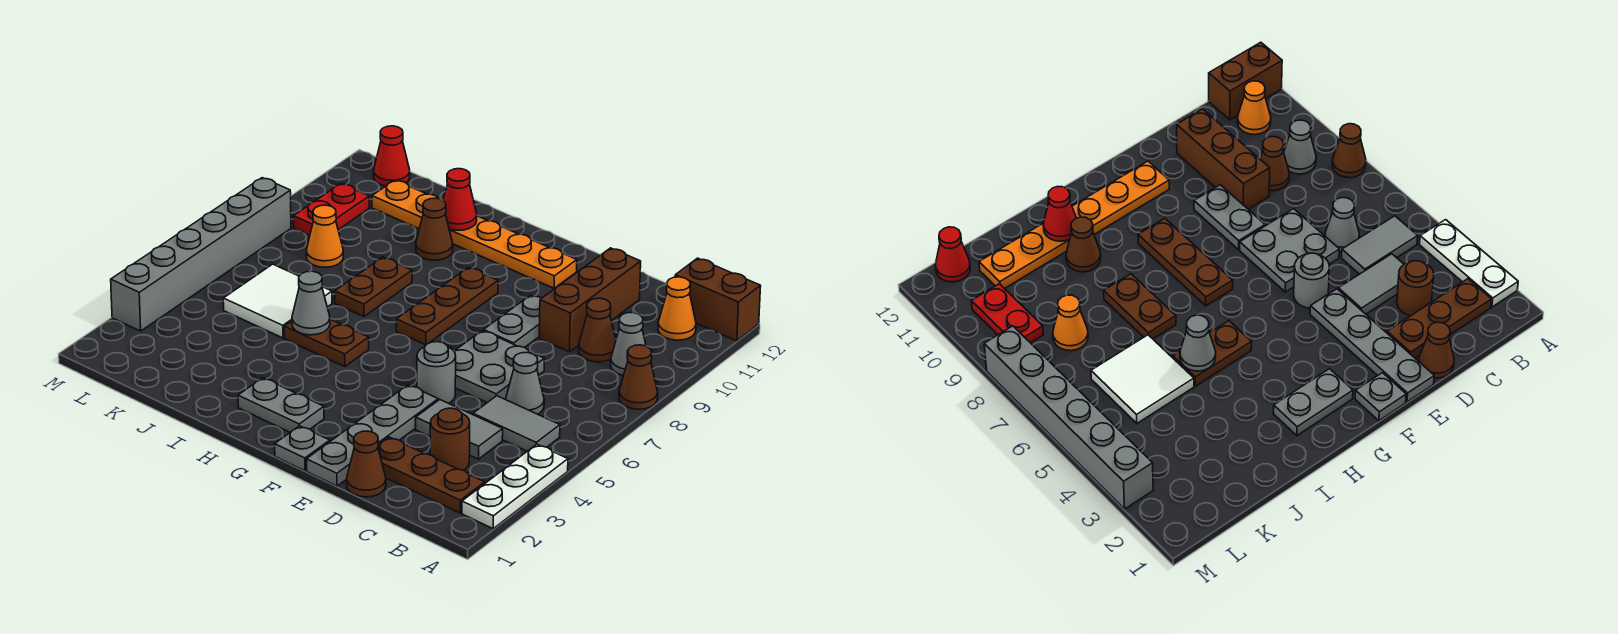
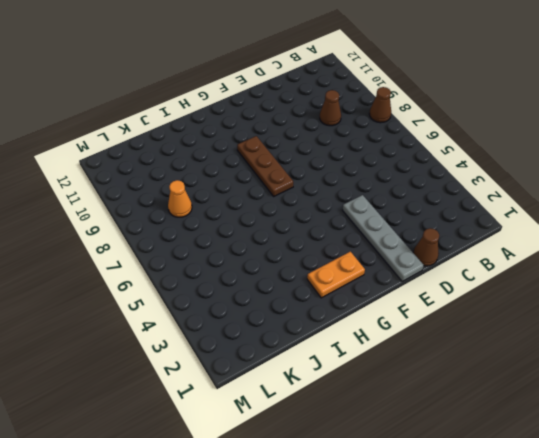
orange plate G2:H2 level 1 -> grey plate G2:H2 level 1
none -> white plate A2:A4 level 1
none -> brown brick A12:B12 level 1
none -> brown plate B2:D2 level 1
none -> grey tile B5:C5 level 1

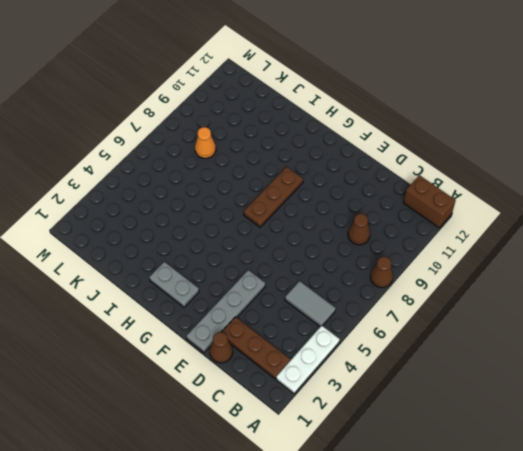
none -> grey cone B9 level 1
none -> orange cone B11 level 1
none -> brown round brick C3 level 1
none -> grey tile C4:D4 level 1

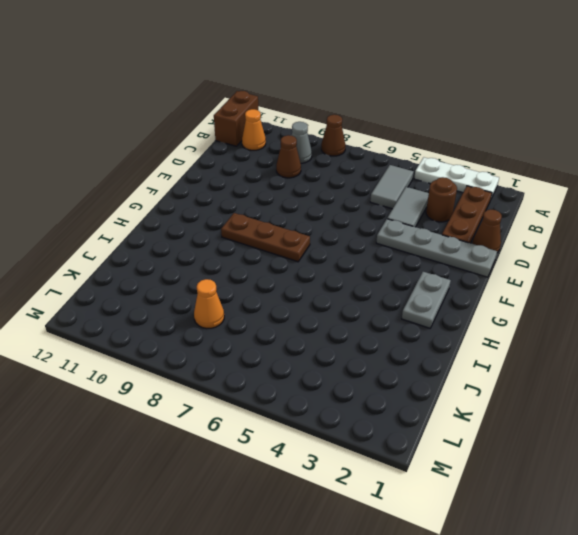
none -> grey cone C6 level 1
none -> grey plate D6:E7 level 1
none -> brown brick D9:D11 level 1
none -> grey round brick E5 level 1

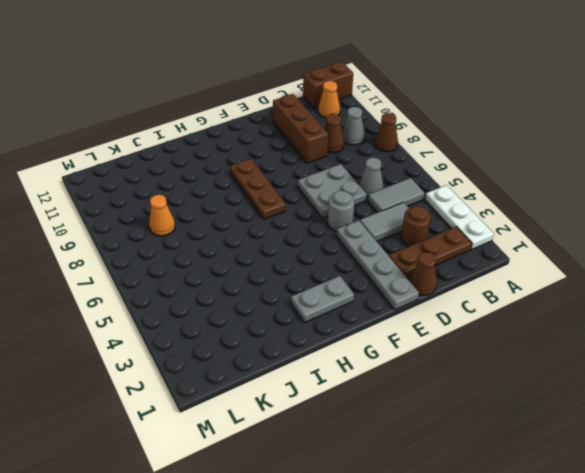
none -> grey plate E8:E9 level 1
none -> grey plate F1 level 1
none -> orange plate F11:K11 level 1
none -> brown plate H5:I5 level 1

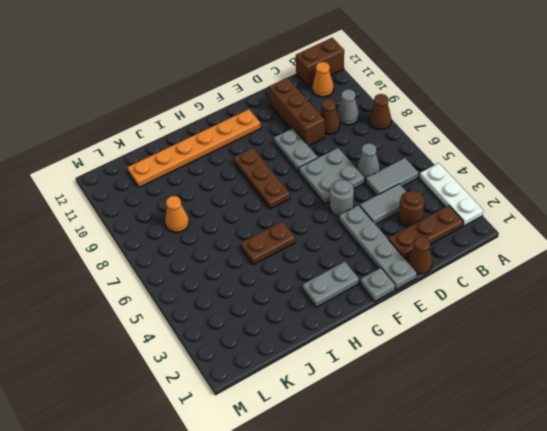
none -> brown plate I7:I8 level 1
none -> brown cone I10 level 1
none -> white tile J5:K6 level 1
none -> red plate L9:L10 level 1

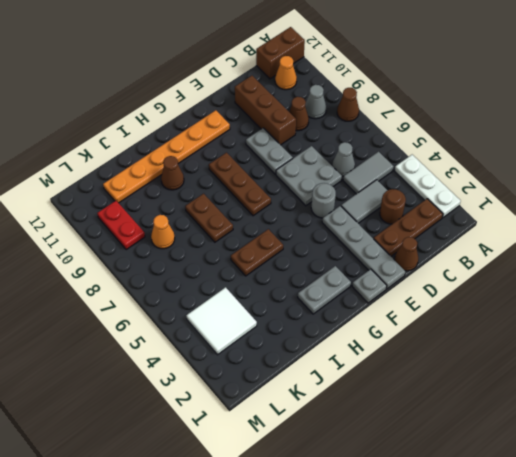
white tile K3:L4 level 1 -> white tile J5:K6 level 1
none -> red cone L12 level 1
none -> grey brick M3:M8 level 1
none -> grey cone I5 level 2
none -> red cone I11 level 2

